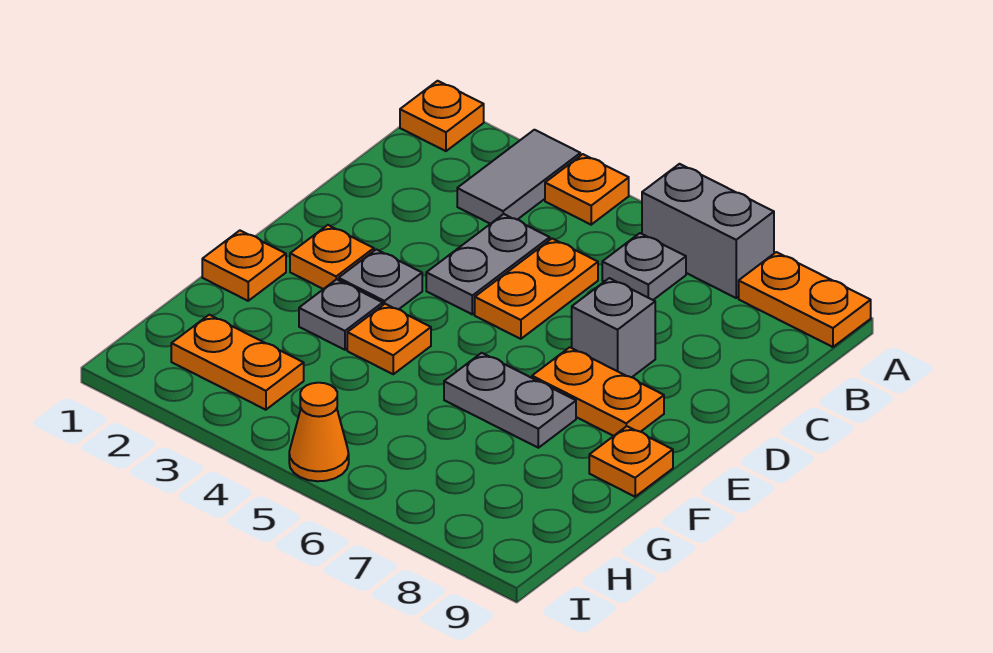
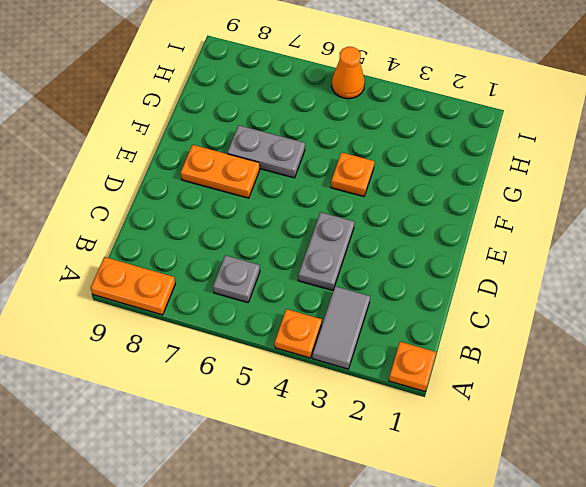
none -> grey brick A6:A7 level 1
none -> orange plate C5:D5 level 1
none -> grey brick D7 level 1

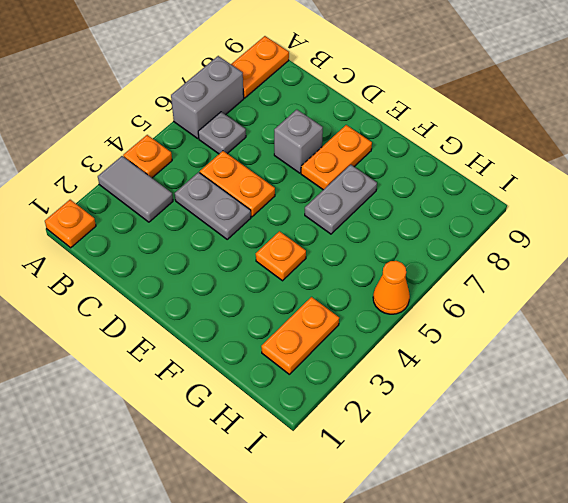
none -> orange plate E2 level 1
none -> grey plate E3 level 1
none -> orange plate F1 level 1

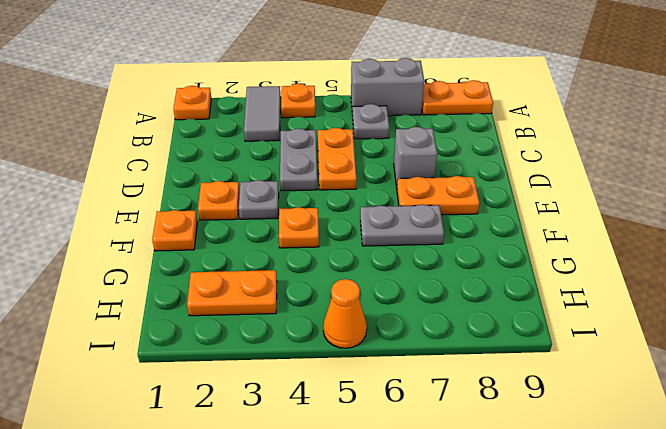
none -> grey plate F3 level 1
none -> orange plate F9 level 1

